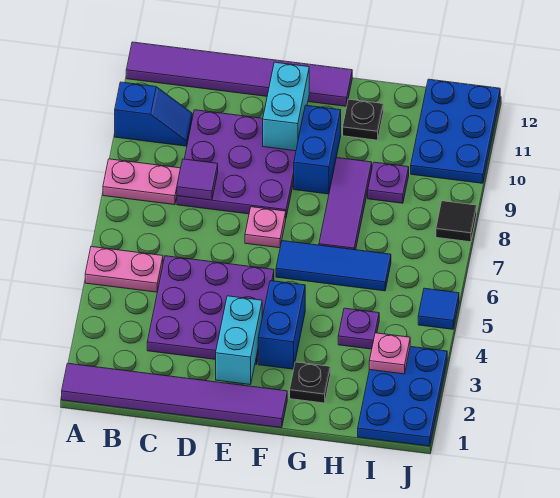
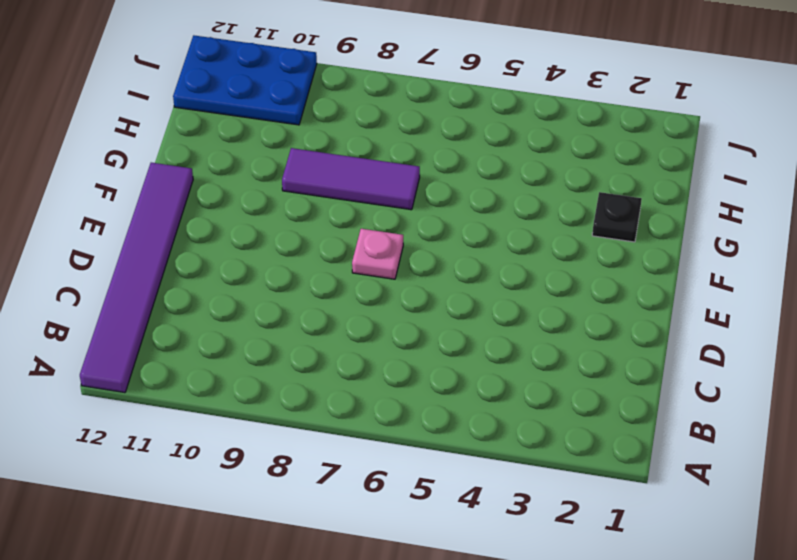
none -> purple tile A1:F1 level 1
none -> pink plate A5:B5 level 1
none -> pink plate A8:B8 level 1

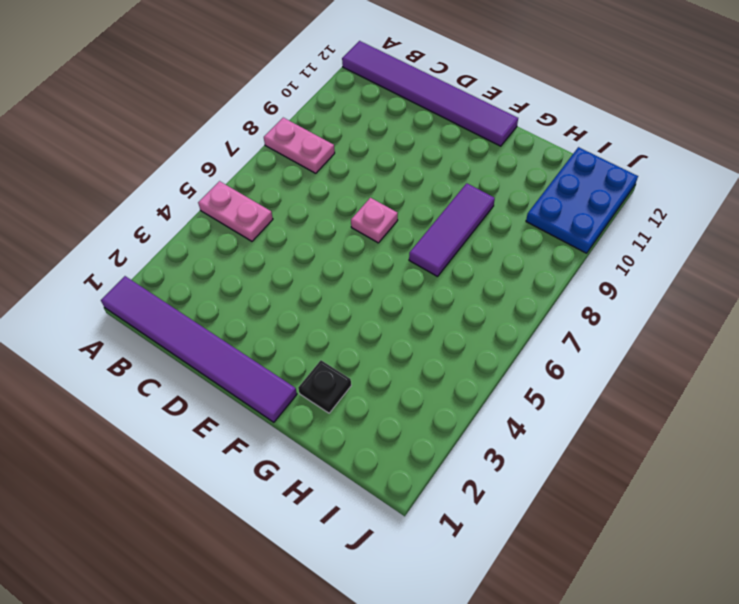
none -> blue slope A10:B10 level 1 top A
none -> purple plate C3:E5 level 1
none -> purple plate C8:E10 level 1

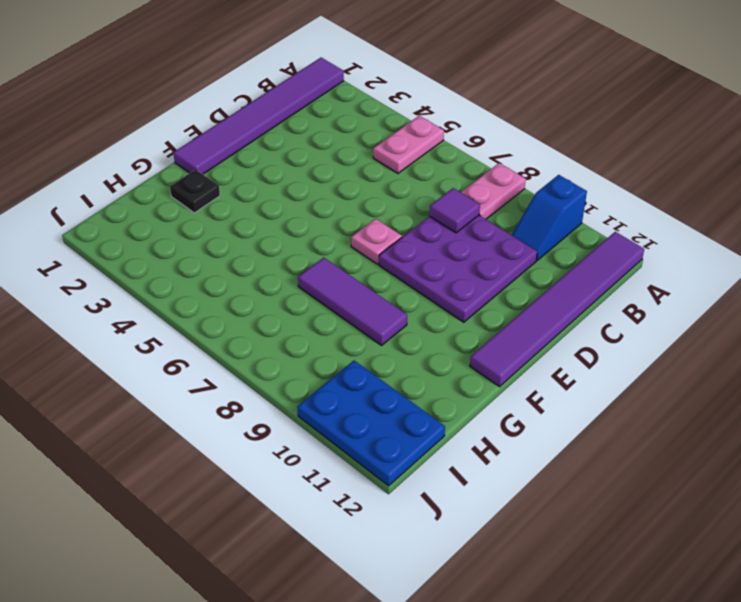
none -> purple plate C3:E5 level 1
none -> blue brick F3:F4 level 1
none -> blue tile F6:H6 level 1

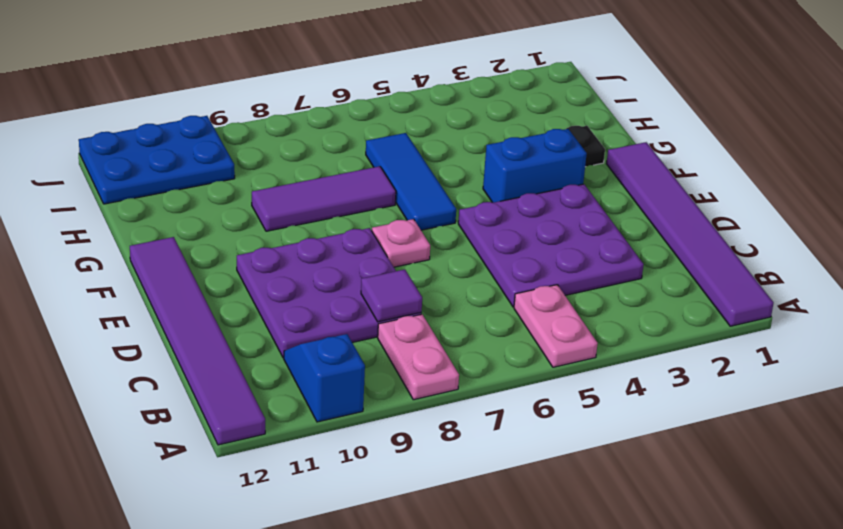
none -> blue brick F9:F10 level 1
none -> black plate G11 level 1
none -> purple plate H4 level 1

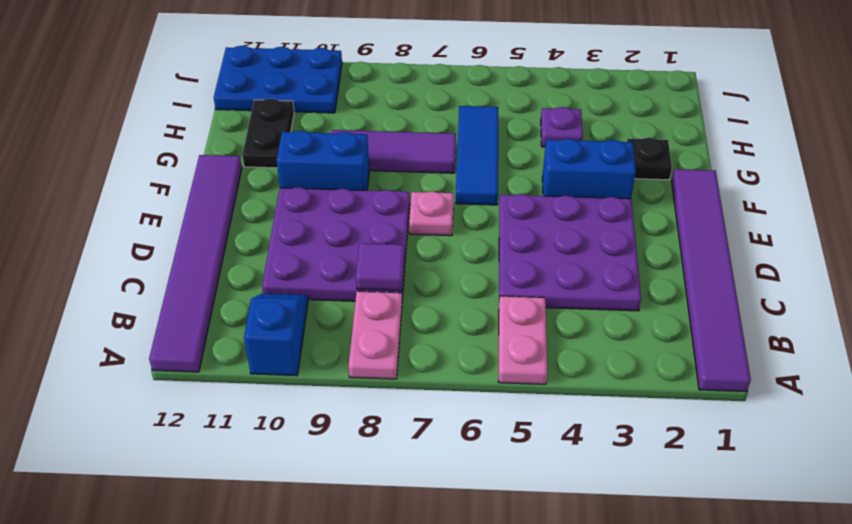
black plate G11:H11 level 1 -> black plate G11 level 1
none -> purple plate H9 level 1
none -> blue plate I1:J3 level 1
none -> blue tile J5 level 1

